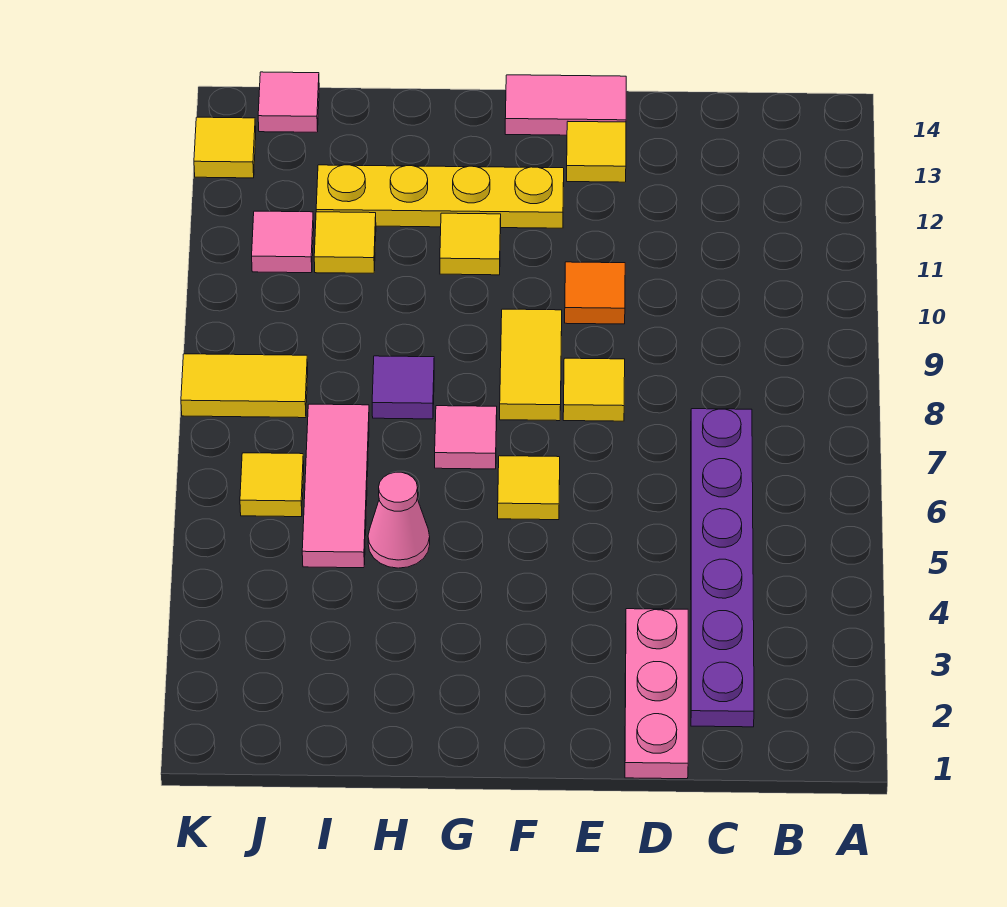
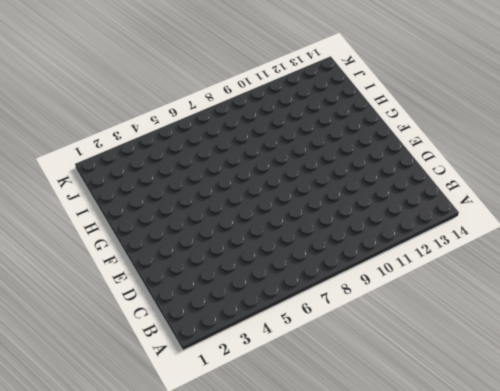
none -> purple plate C2:C7 level 1
none -> pink plate D1:D3 level 1
none -> yellow tile E8 level 1

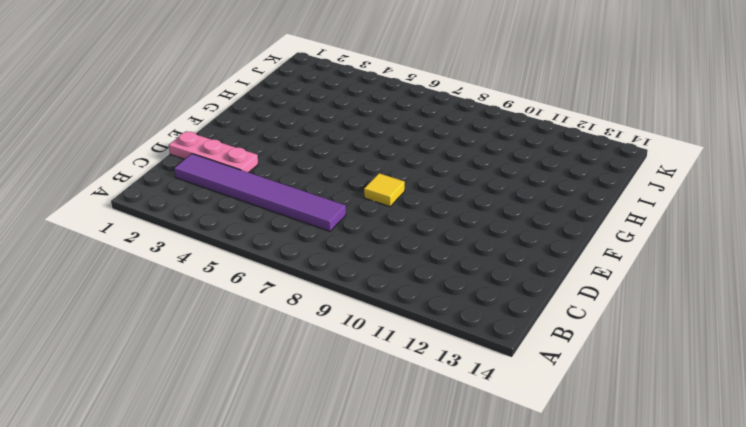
purple tile C2:C7 level 1 -> purple plate C2:C7 level 1
none -> orange tile E10 level 1
none -> yellow tile E13 level 1
none -> pink tile E14:F14 level 1

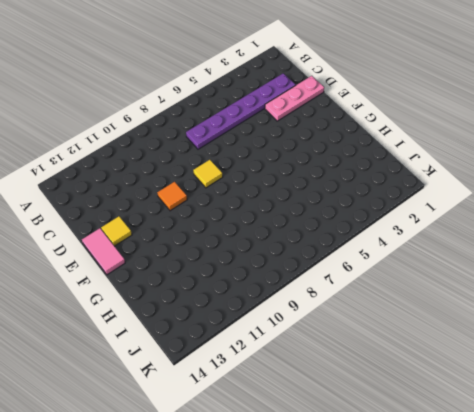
none -> yellow tile F6 level 1
none -> yellow tile F8:F9 level 1
none -> yellow plate F12:I12 level 1

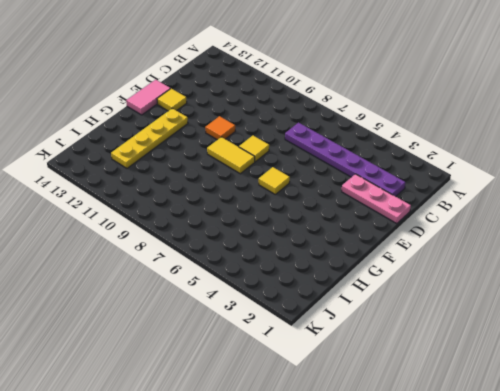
none -> pink tile G7 level 1
none -> yellow tile G11 level 1
none -> pink cone H5 level 1

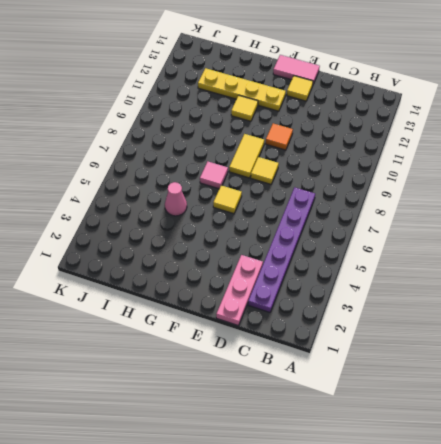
none -> purple tile H8 level 1
none -> pink tile I5:I7 level 1
none -> yellow tile I11 level 1

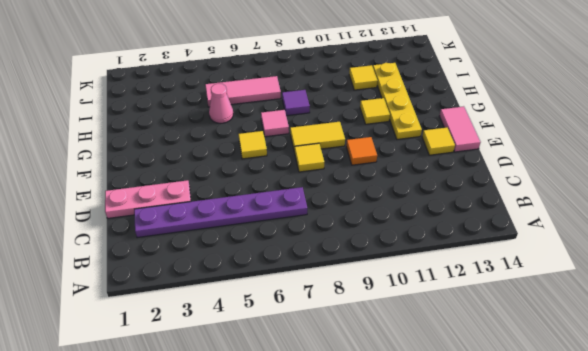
none -> yellow tile J6 level 1
none -> yellow tile J8:K8 level 1
none -> pink tile J11 level 1

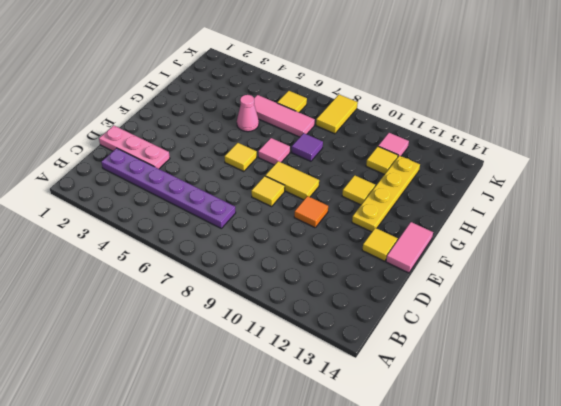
none -> pink tile J14 level 1
none -> yellow tile K13 level 1

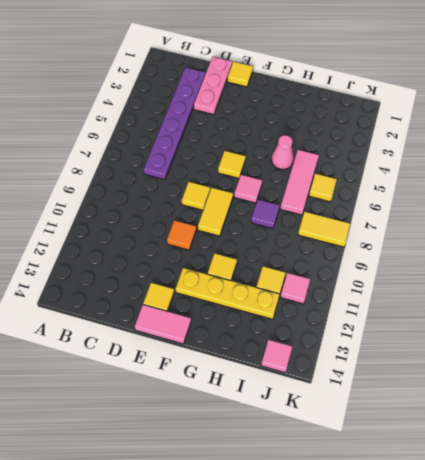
yellow tile E1 level 1 -> yellow tile K13 level 1

